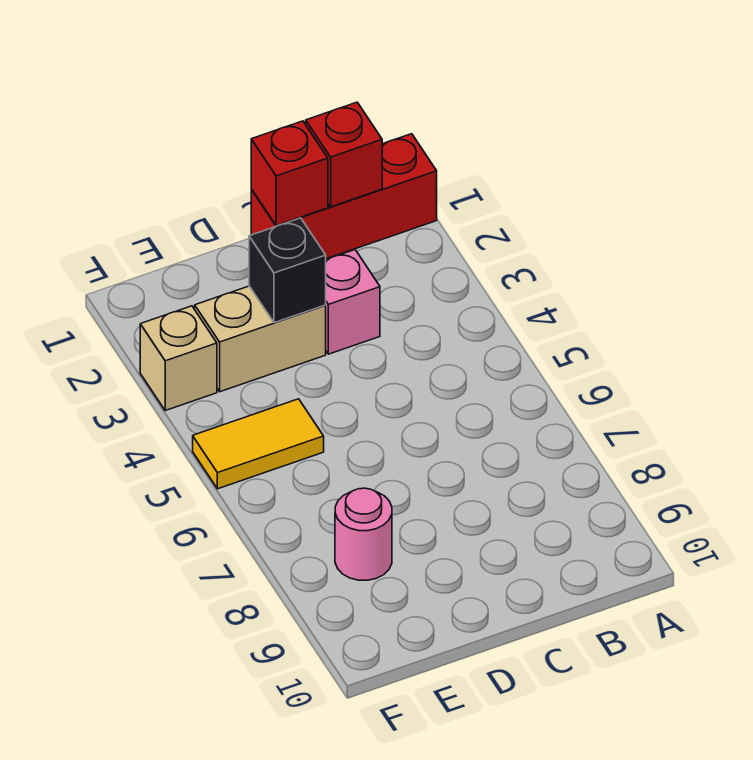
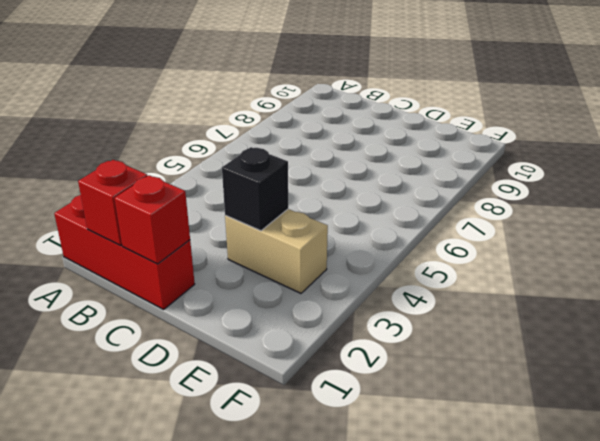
none -> pink brick C3 level 1
none -> yellow tile E5:F5 level 1

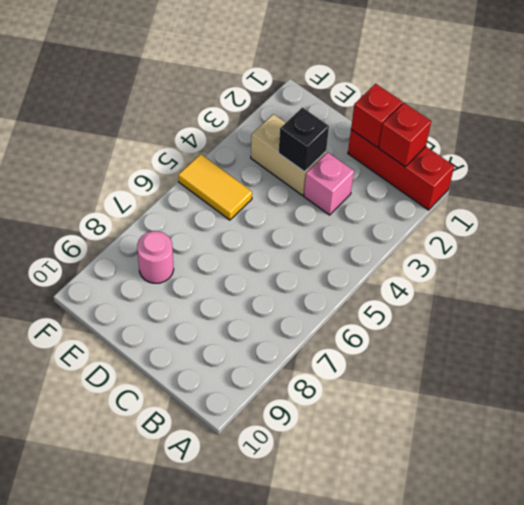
none -> tan brick F3 level 1

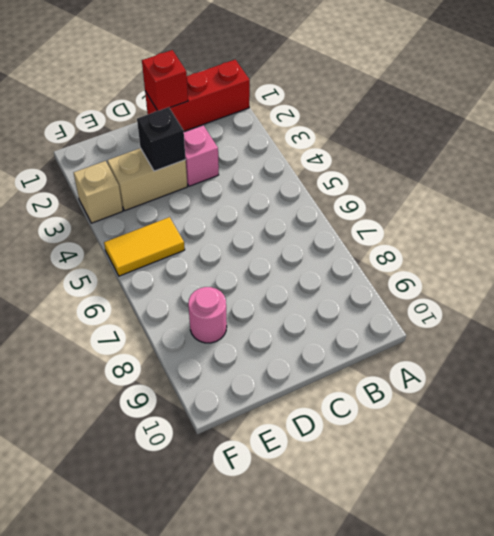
none -> red brick B1 level 2

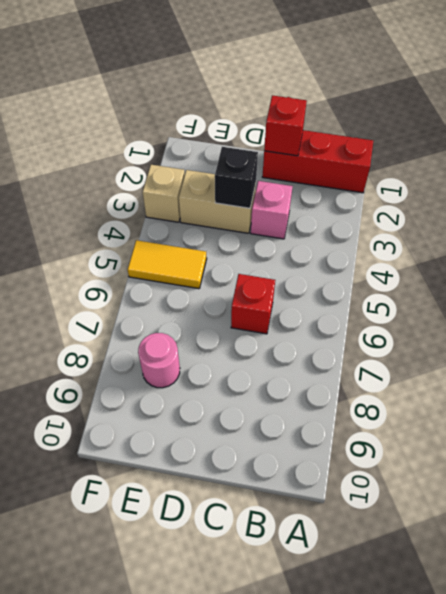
red brick C6 level 1 -> red brick B1 level 2

